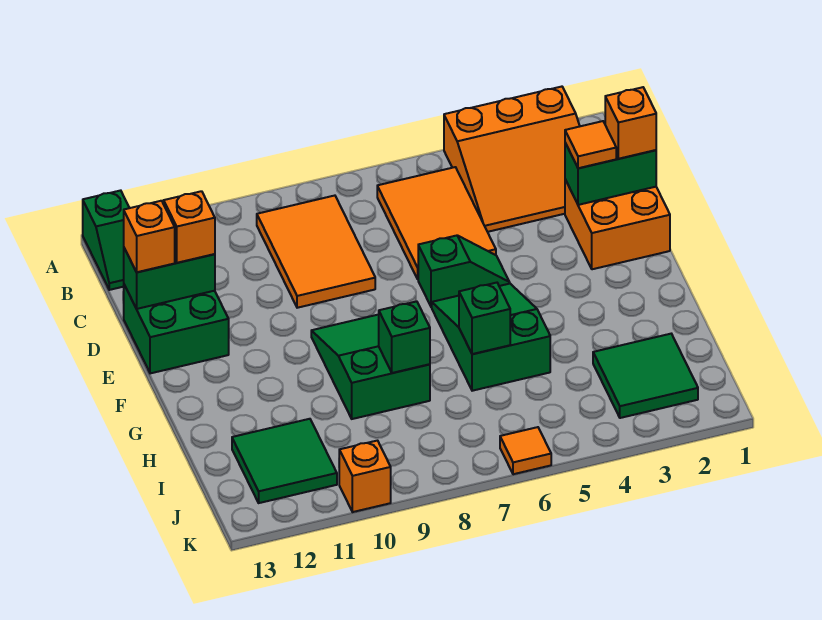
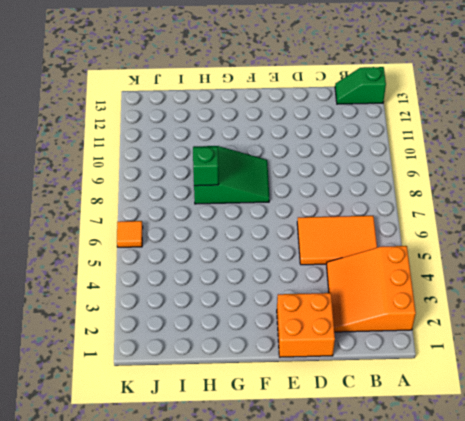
none -> orange tile B8:D9 level 1
none -> green brick D12:E13 level 1
none -> green slope E5:E6 level 1 top 6

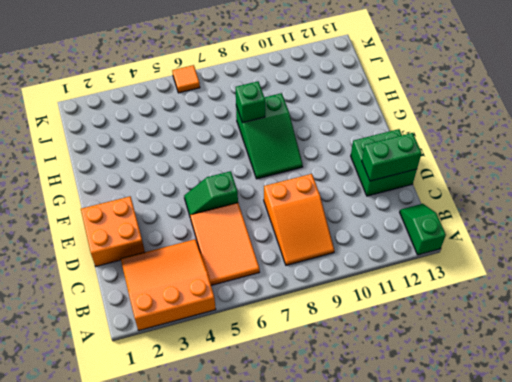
orange slope B8:D9 level 1 top D -> orange tile B8:D9 level 1
none -> green slope F5:H6 level 1 top H
none -> green tile I2:J3 level 1
none -> green tile I11:J12 level 1

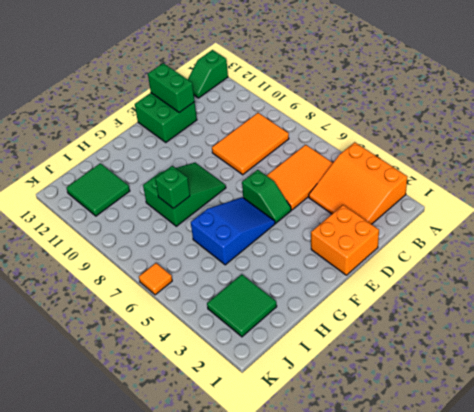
blue slope F5:H6 level 1 top H -> green slope F5:H6 level 1 top H
none -> orange brick K10 level 1
none -> green brick D1:D2 level 2
none -> green brick H6 level 2

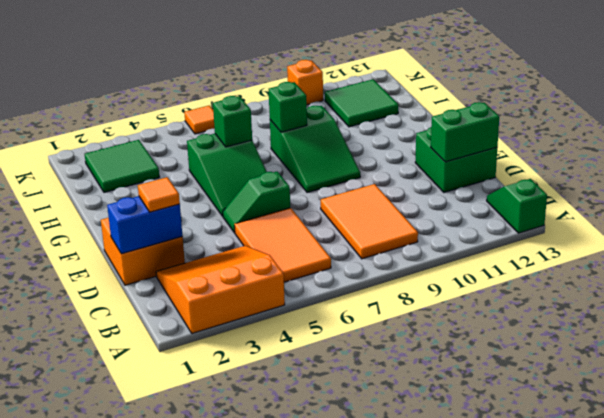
blue brick D1:D2 level 2 -> green brick D1:D2 level 2
none -> orange brick D1 level 3
none -> orange brick D12 level 3
none -> orange brick D13 level 3

